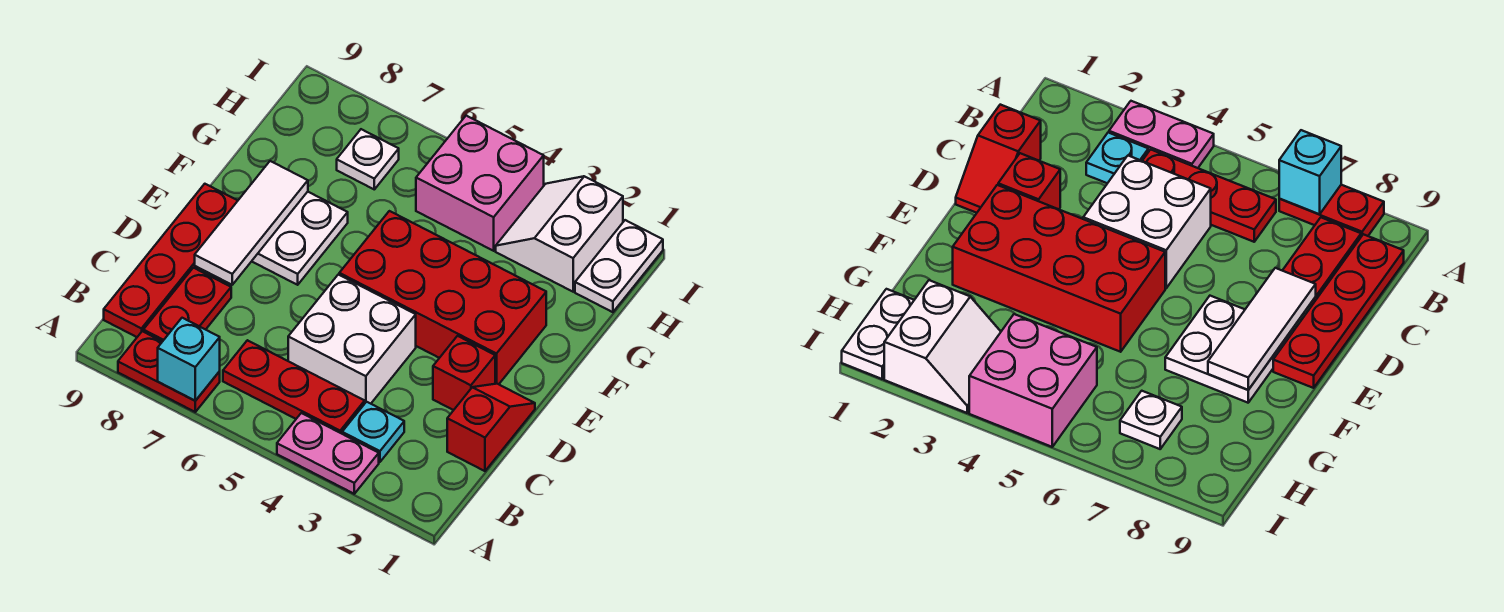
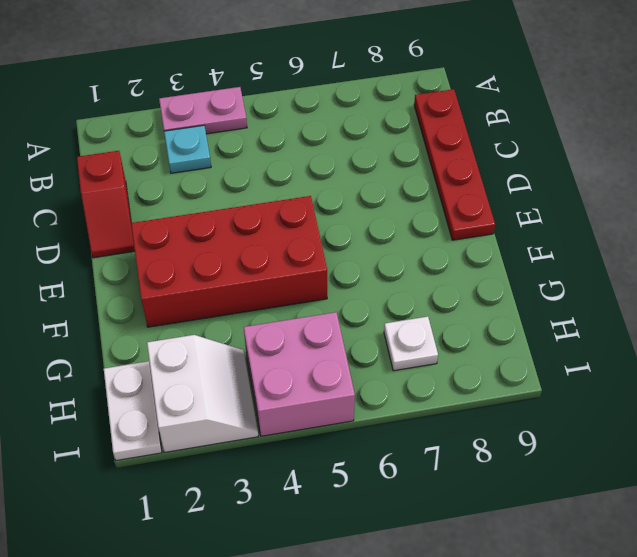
none -> red plate A7:A8 level 1
none -> red plate B4:B6 level 1
none -> red plate B8:C8 level 1

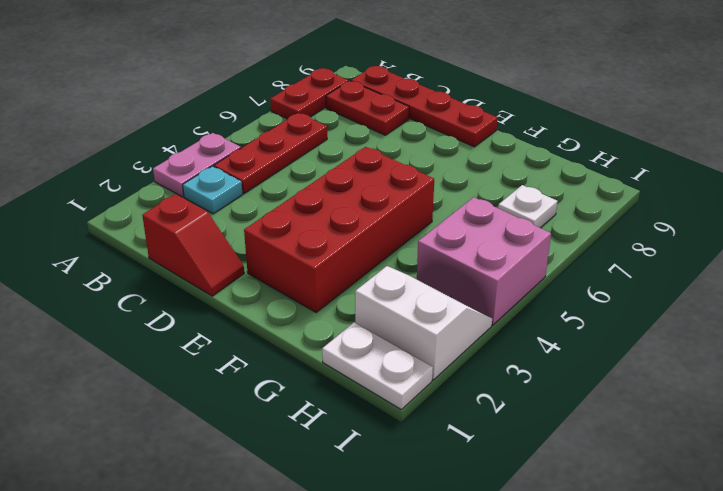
none -> white brick C4:D5 level 1
none -> red brick D2 level 1
none -> white plate E7:F8 level 1

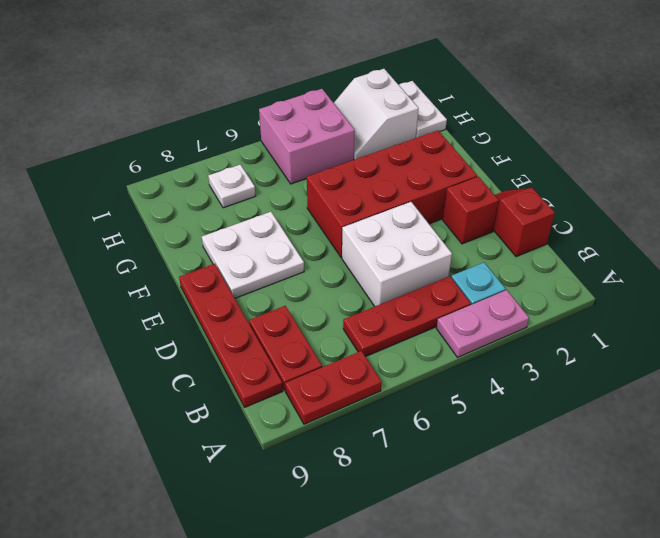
none -> cyan brick A7 level 2
none -> white tile D8:F8 level 2

